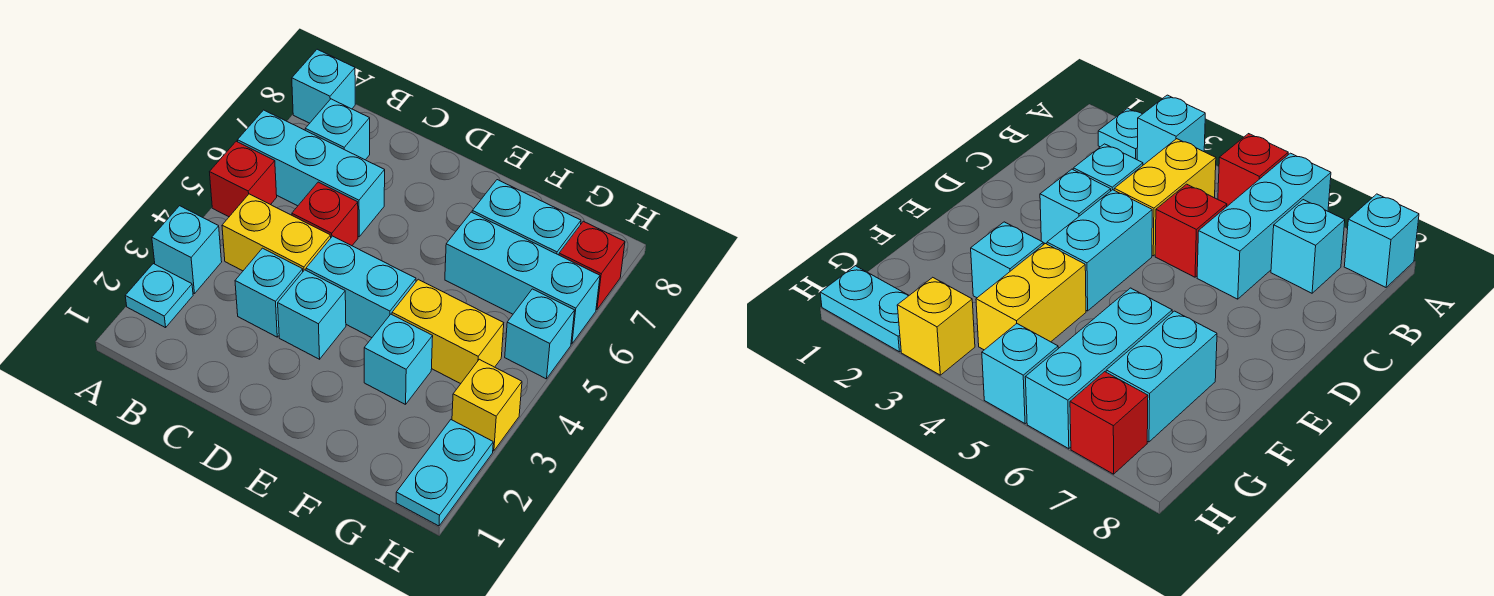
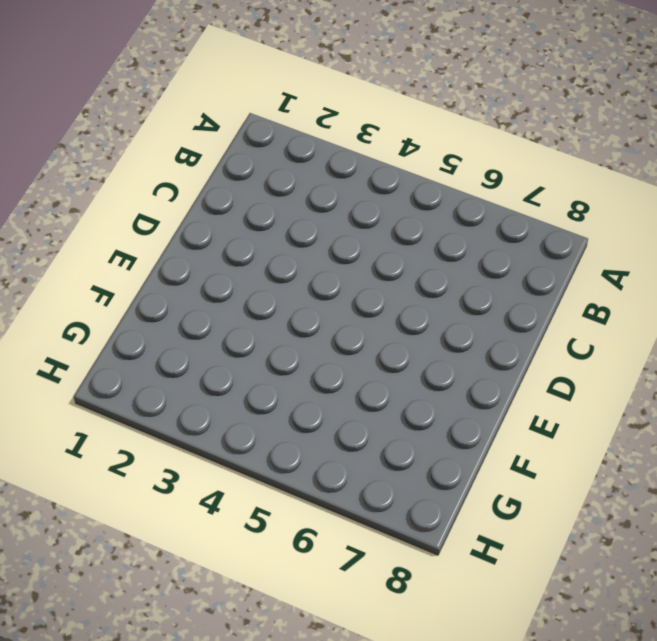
none -> cyan plate A2 level 1
none -> cyan brick A3 level 1
none -> red brick A5 level 1

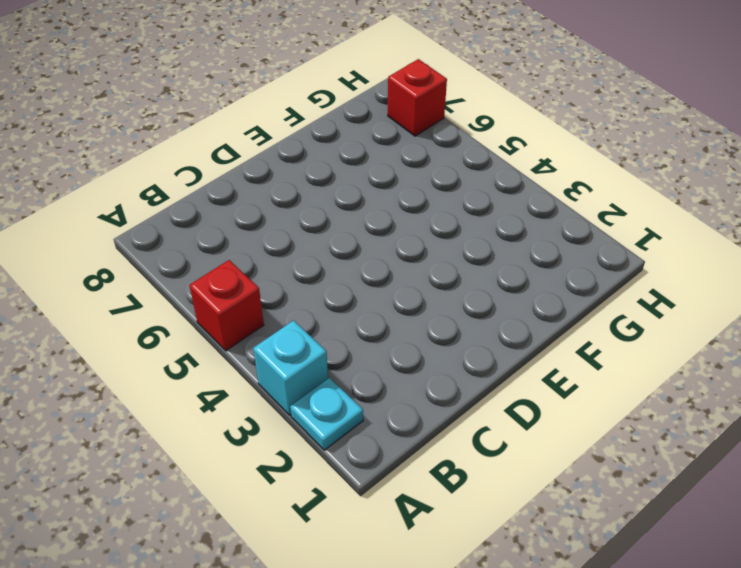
none -> cyan brick A6:C6 level 1
none -> cyan brick A8 level 1
none -> yellow brick B4:C4 level 1

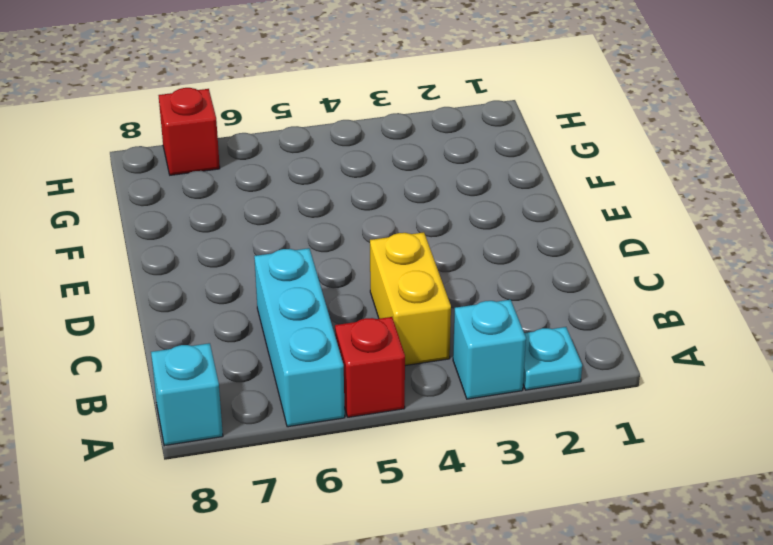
none -> cyan brick B7 level 1
none -> cyan brick C3 level 1
none -> red brick C5 level 1

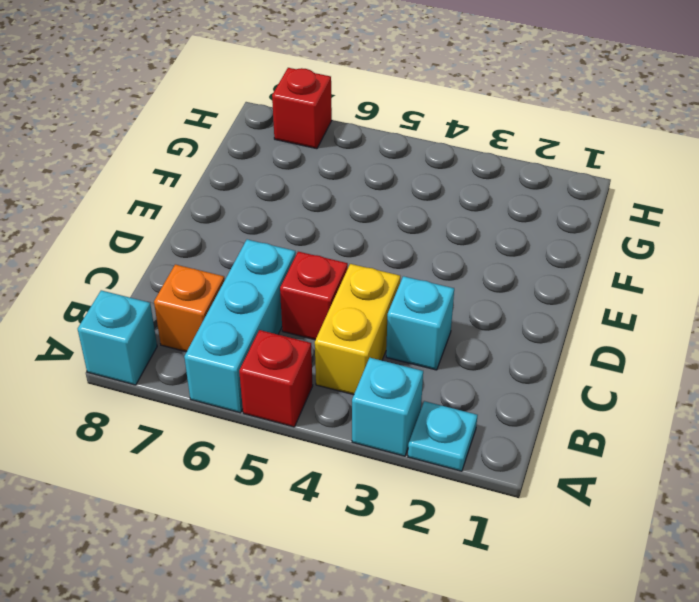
orange brick B7 level 1 -> cyan brick B7 level 1
none -> cyan brick D3 level 1
none -> cyan brick D4:E4 level 1
none -> cyan brick F3 level 1

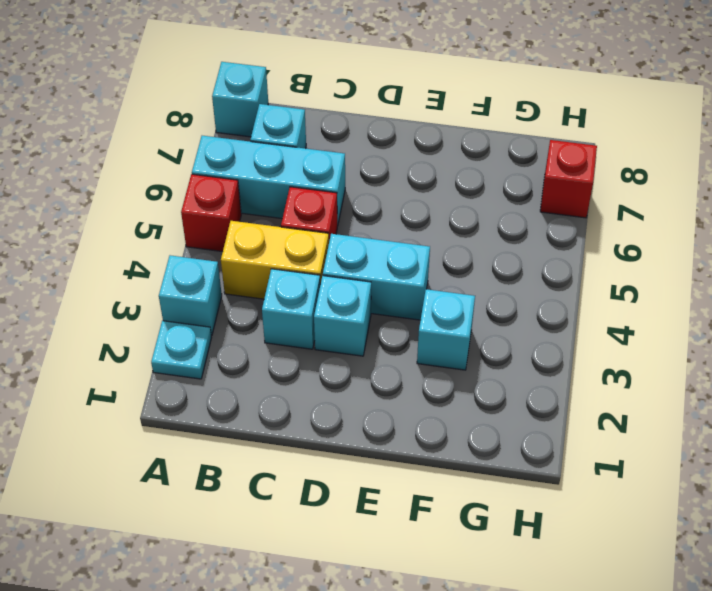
none -> yellow brick F4:G4 level 1
none -> cyan brick F6:H6 level 1
none -> cyan brick F7:G7 level 1

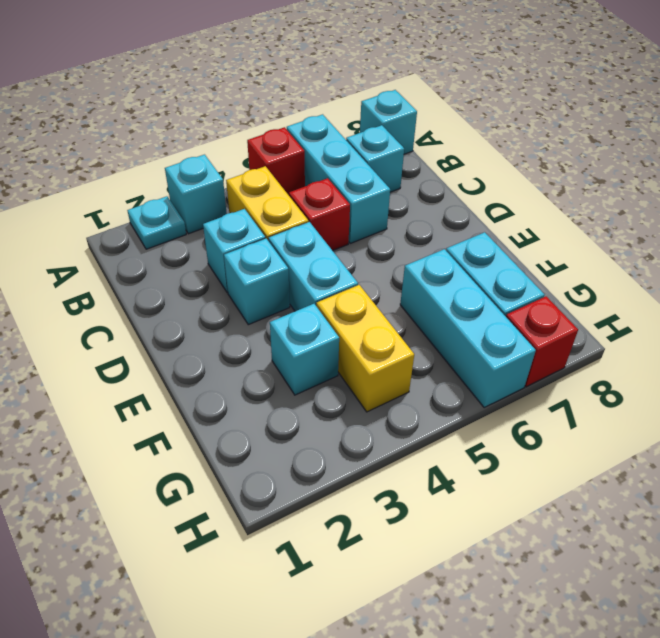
none -> cyan plate H1:H2 level 1
none -> yellow brick H3 level 1
none -> cyan brick H5 level 1

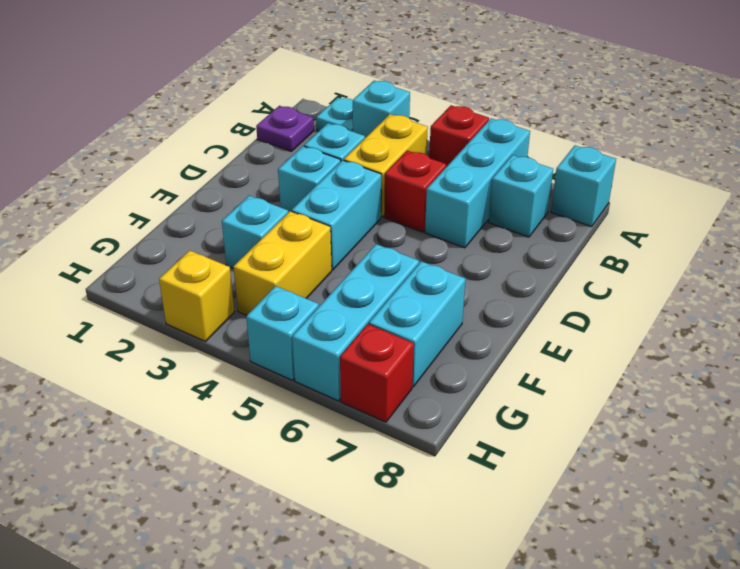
purple plate B1 level 1 -> none
none -> cyan plate H1:H2 level 1

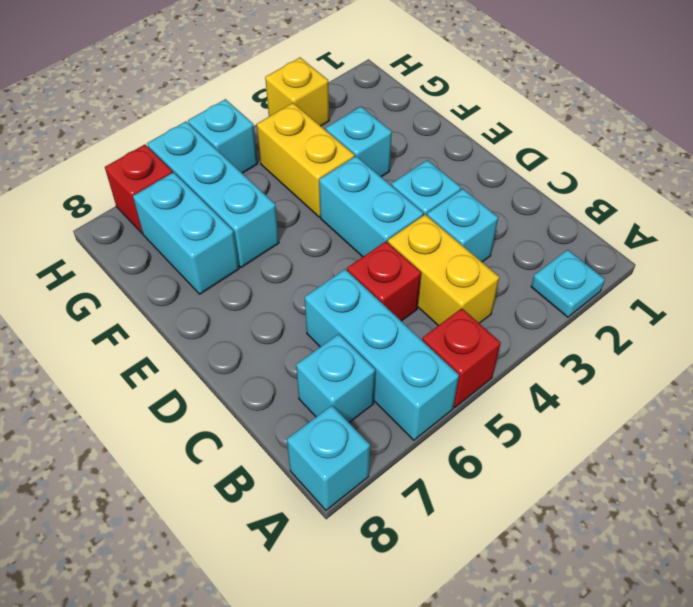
none -> cyan brick A3 level 1
none -> cyan plate H1:H2 level 1

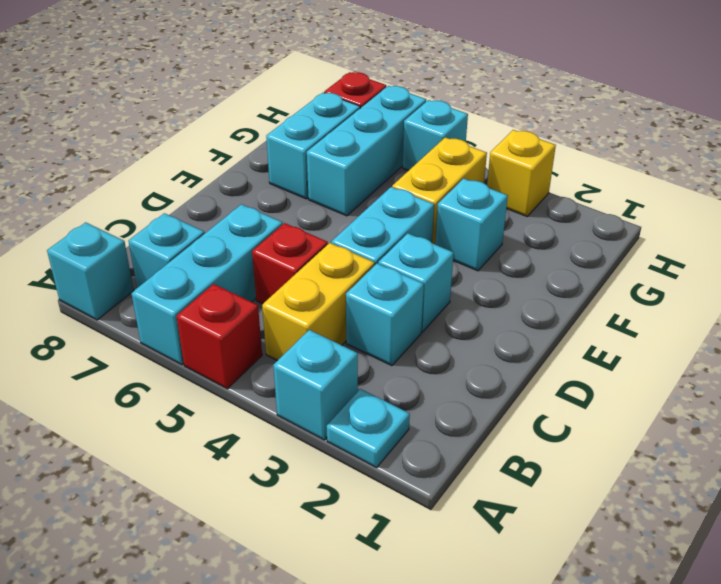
none -> cyan plate H1:H2 level 1

